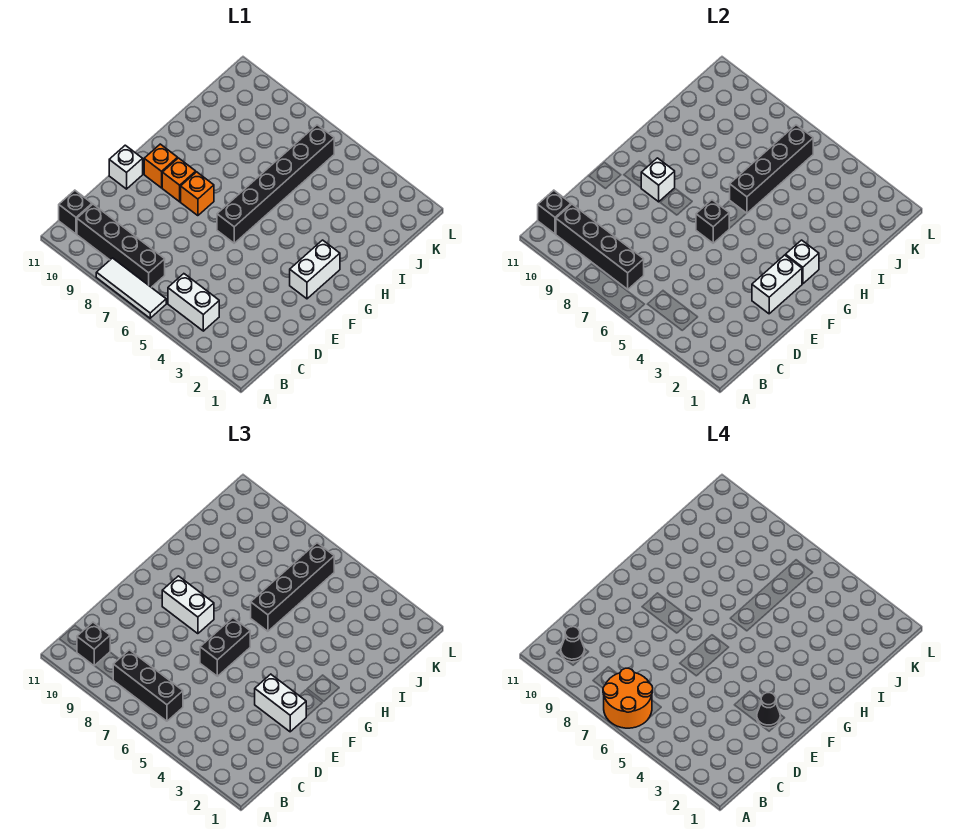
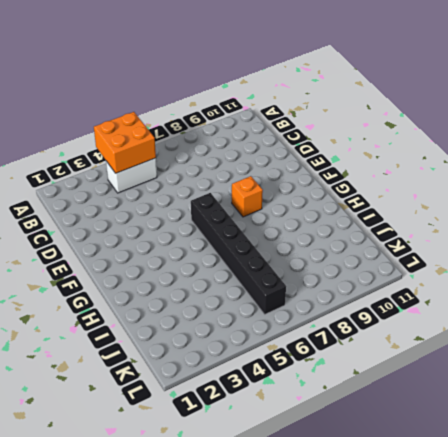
orange brick A4:B5 level 2 -> none
none -> white tile A6:A8 level 1
none -> black brick B7:B10 level 1
none -> black brick B11 level 1

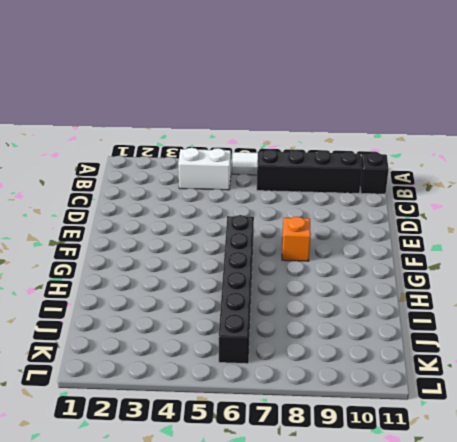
none -> white brick E11 level 1
none -> white brick F2:G2 level 1
none -> orange brick F9 level 1

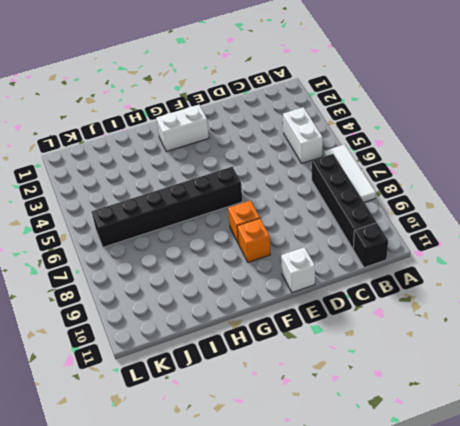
none -> orange brick F10 level 1
none -> black brick B7:B10 level 2
none -> black brick B11 level 2

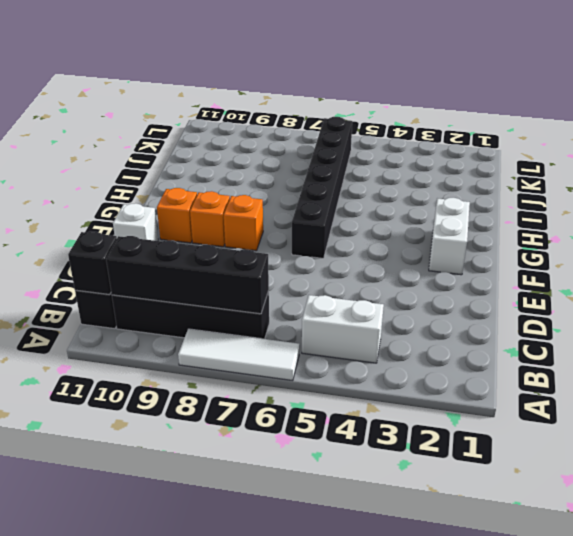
none -> white brick E2:F2 level 2
none -> black brick F6 level 2
none -> white brick F9 level 2

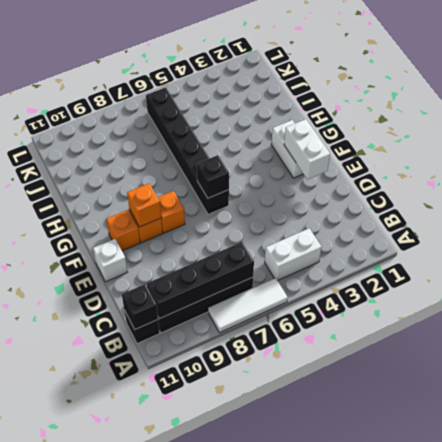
orange brick F9 level 2 -> white brick F9 level 2
none -> white brick G2 level 2
none -> black brick H6:K6 level 2
none -> black brick B6:B8 level 3

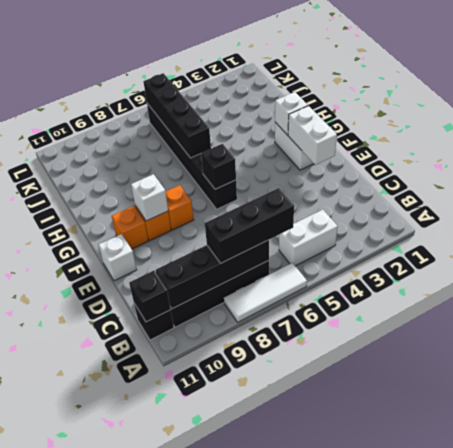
none -> black brick B10 level 3
none -> white brick E2:E3 level 3
none -> black brick E6:F6 level 3

